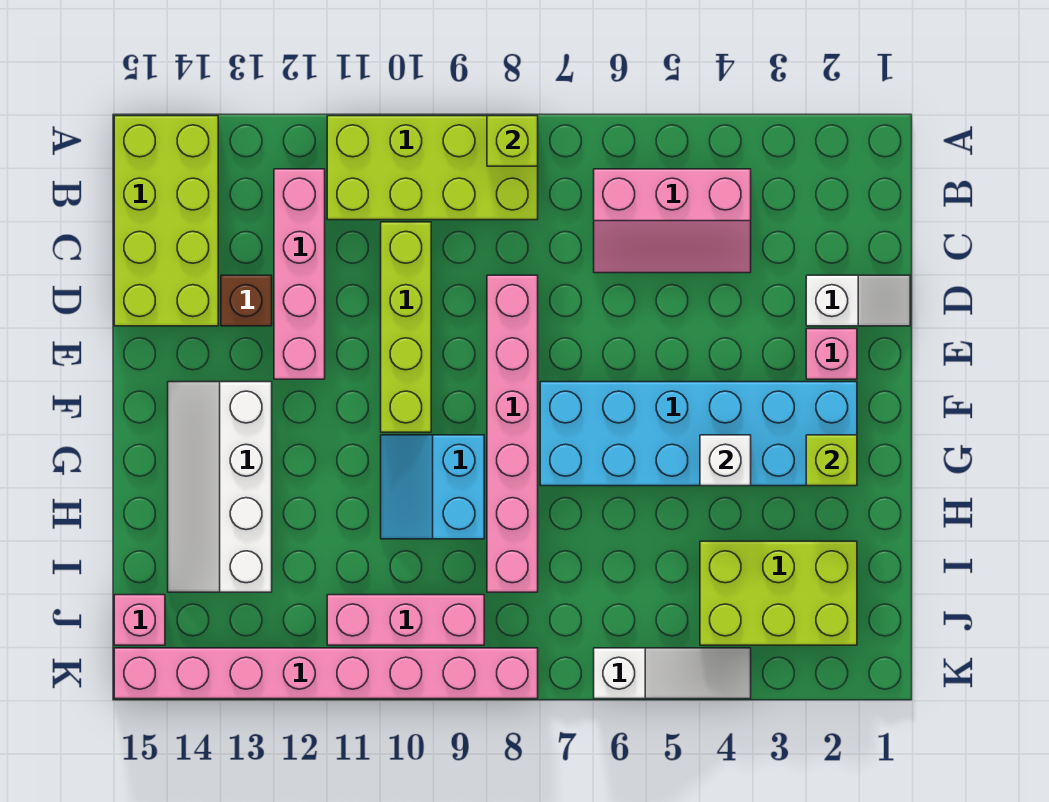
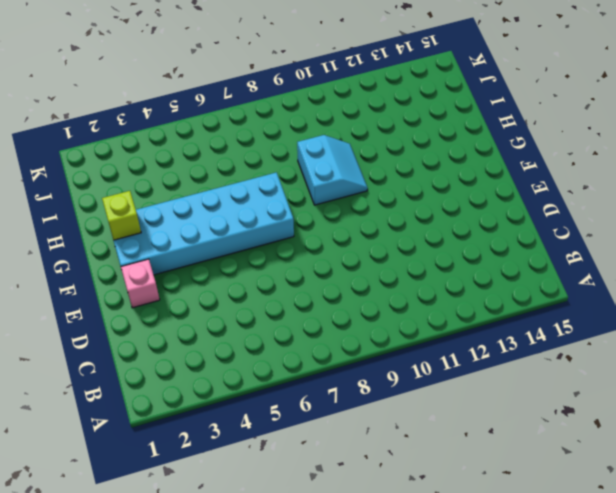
none -> lime brick A8:B11 level 1
none -> lime brick A14:D15 level 1
none -> pink slope B4:C6 level 1 top B

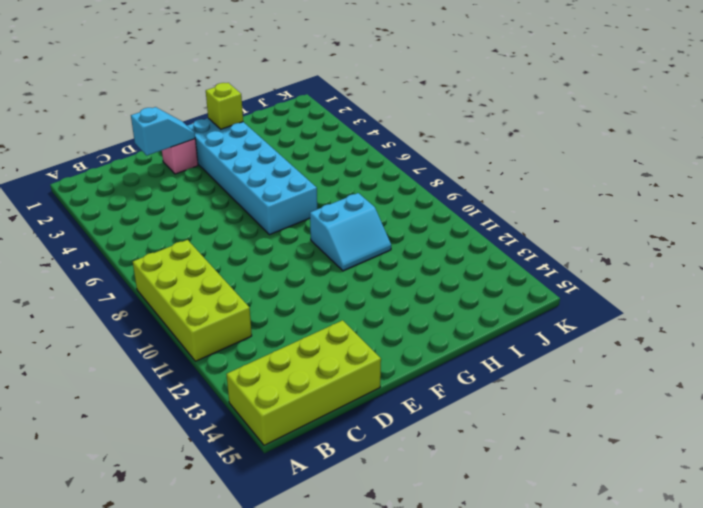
cyan slope D2:E2 level 2 top D -> none
none -> pink slope B4:C6 level 1 top B
none -> pink brick B12:E12 level 1
none -> lime brick C10:F10 level 1

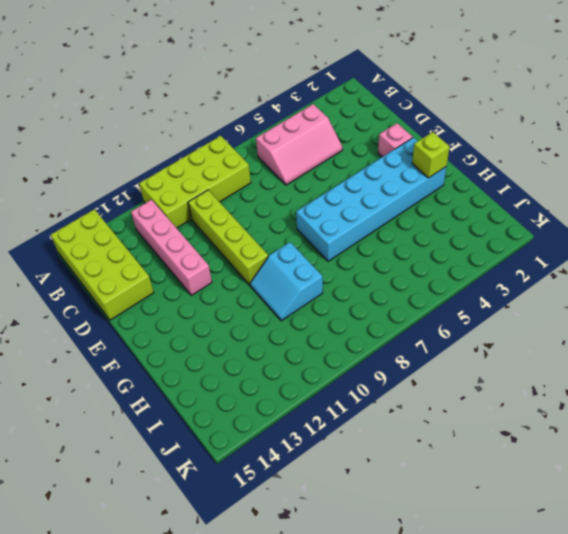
none -> white slope D1:D2 level 1 top 2
none -> pink brick D8:I8 level 1
none -> brown brick D13 level 1

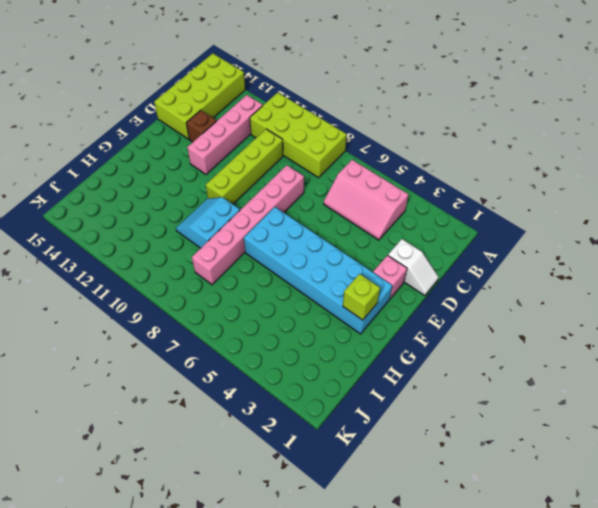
none -> white slope F13:I14 level 1 top 13
none -> lime brick I2:J4 level 1
none -> pink brick J9:J11 level 1

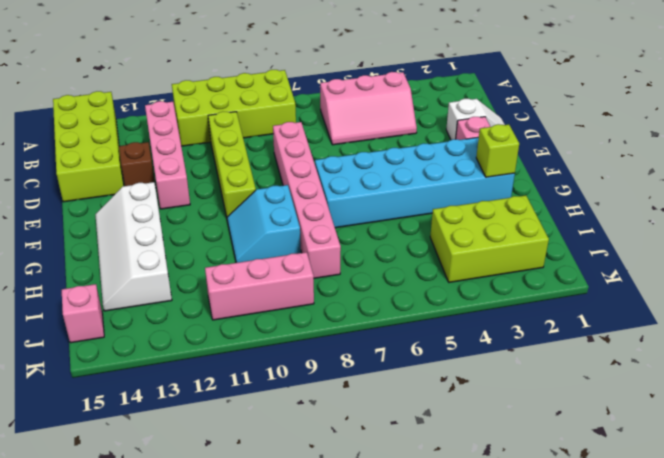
none -> white slope K4:K6 level 1 top 6
none -> pink brick K8:K15 level 1
none -> lime brick A8 level 2

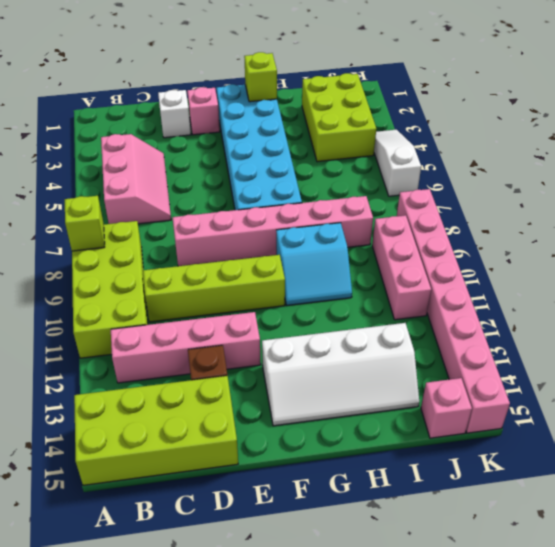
none -> white brick G4 level 2

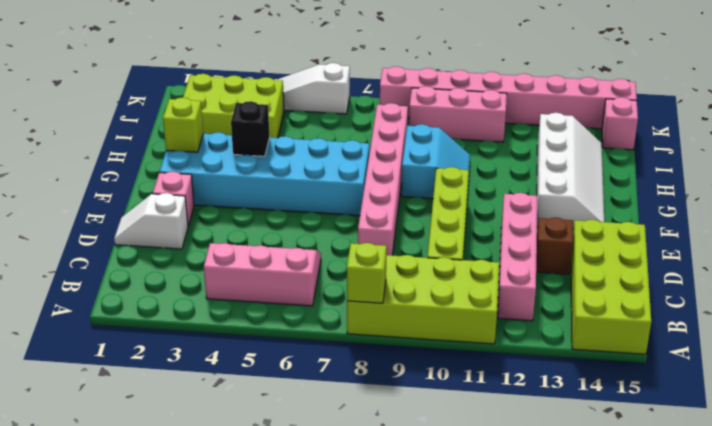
black brick G4 level 2 -> white brick G4 level 2

